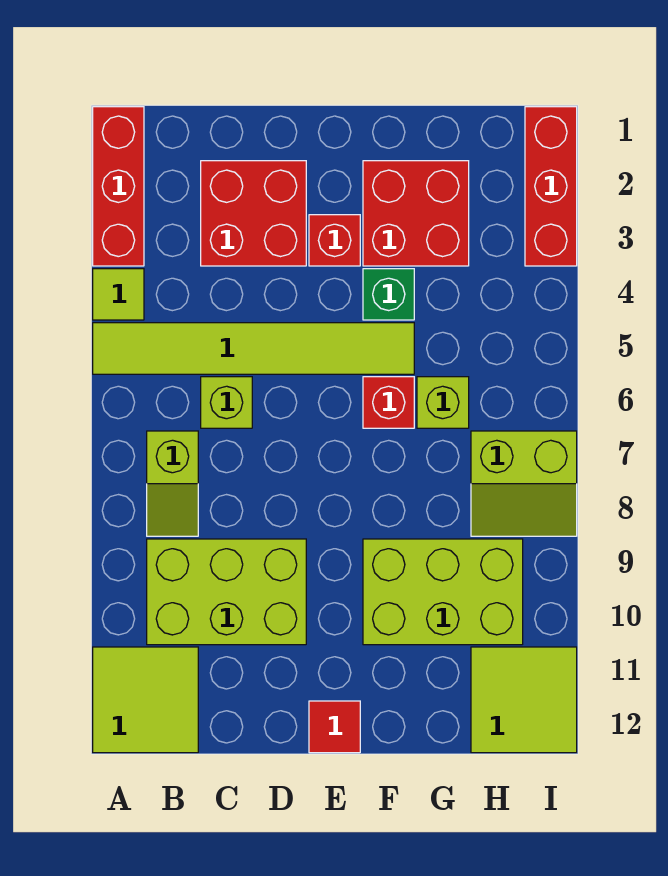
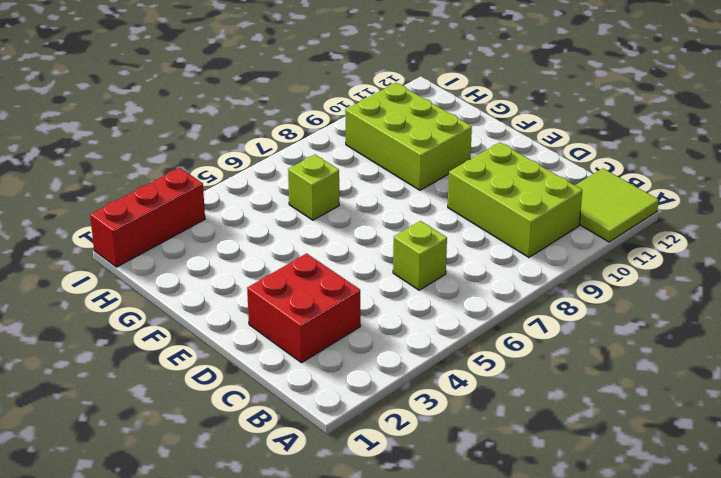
none -> red brick A1:A3 level 1
none -> lime tile A4 level 1
none -> lime tile A5:F5 level 1

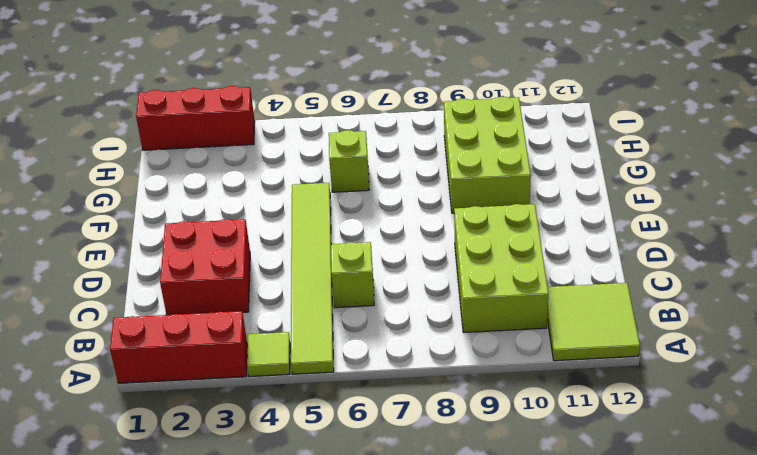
none -> lime slope B7:B8 level 1 top 7
none -> red brick E3 level 1
none -> red tile E12 level 1

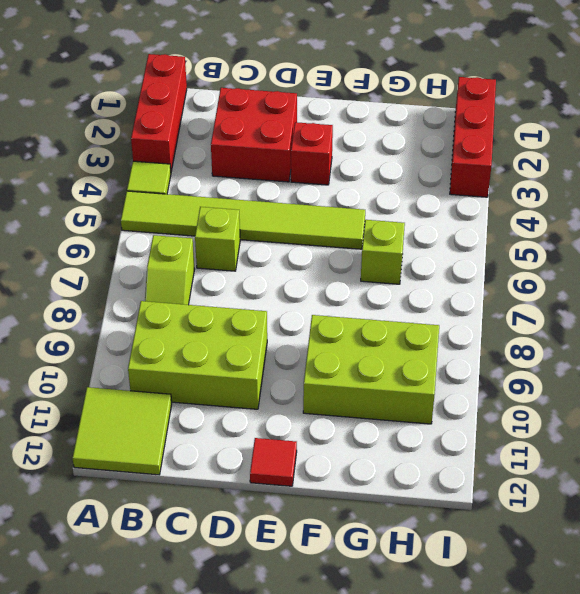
none -> red brick F2:G3 level 1
none -> green brick F4 level 1
none -> red brick F6 level 1

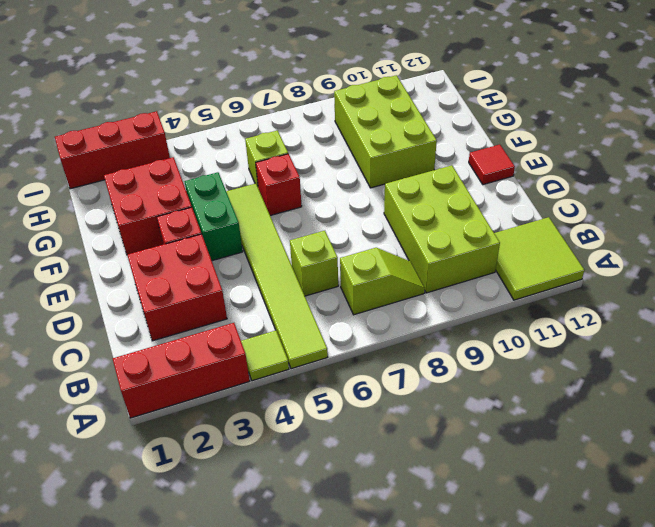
green brick E4:F4 level 1 -> green brick F4 level 1
none -> lime slope H7:I8 level 1 top 7
none -> lime tile H11:I12 level 1

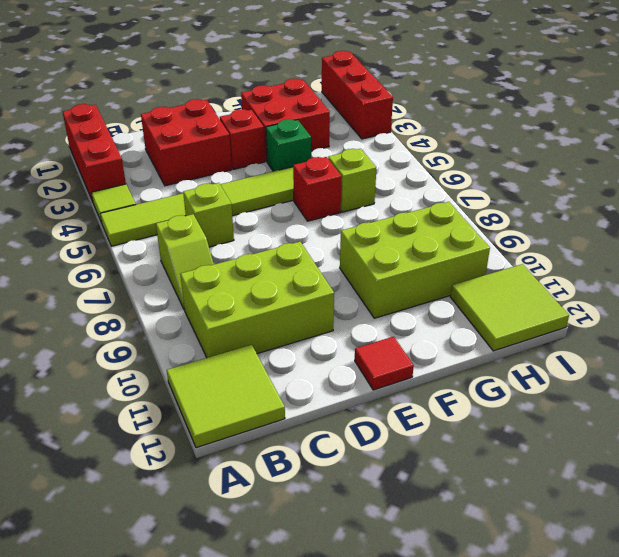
none -> lime slope H7:I8 level 1 top 7

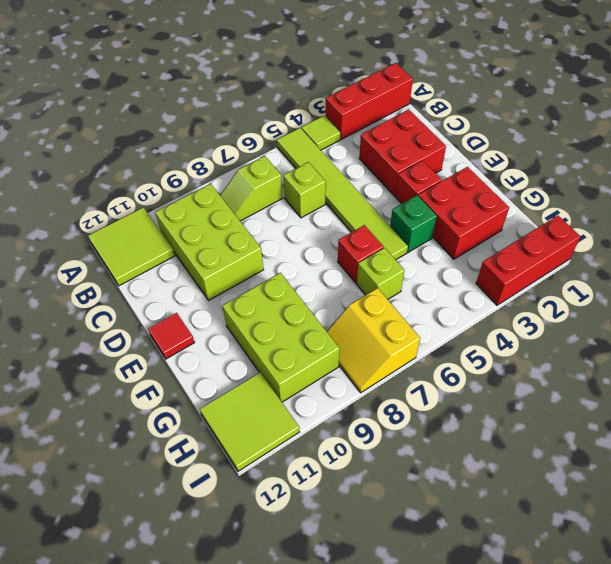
yellow slope H7:I8 level 1 top 7 -> lime slope H7:I8 level 1 top 7

